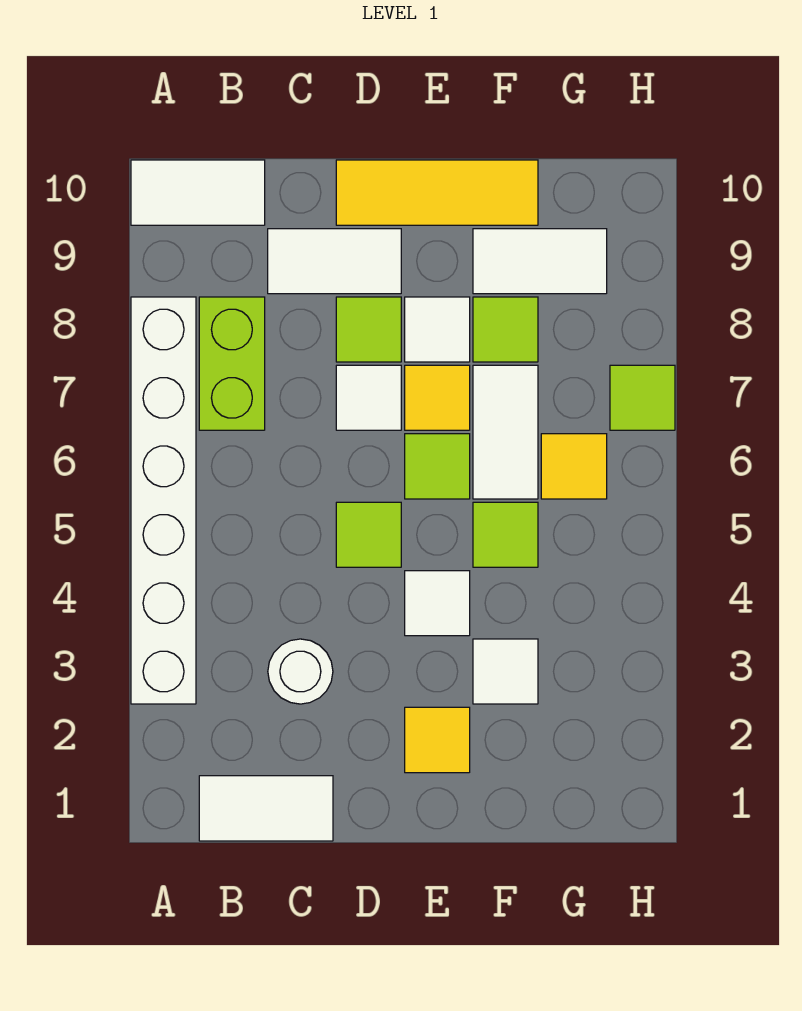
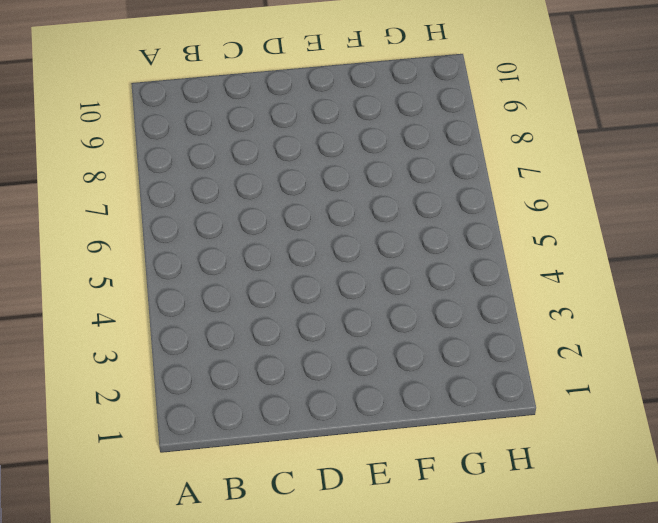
none -> white brick A3:A8 level 1
none -> white tile A10:B10 level 1
none -> white tile B1:C1 level 1

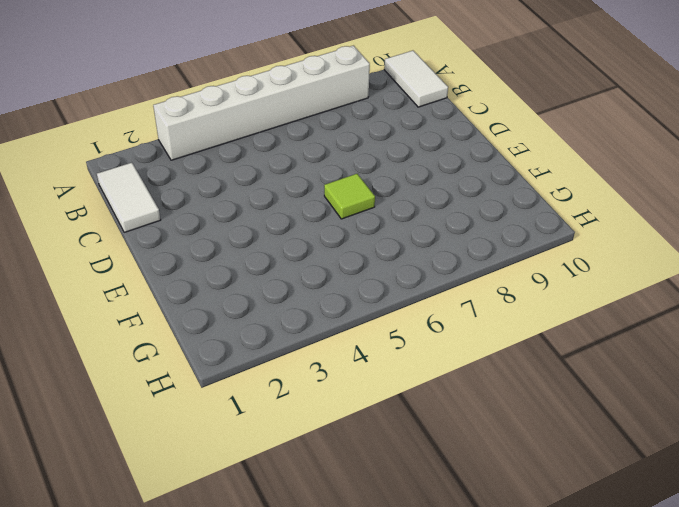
none -> lime brick B7:B8 level 1
none -> white round brick C3 level 1
none -> white tile C9:D9 level 1

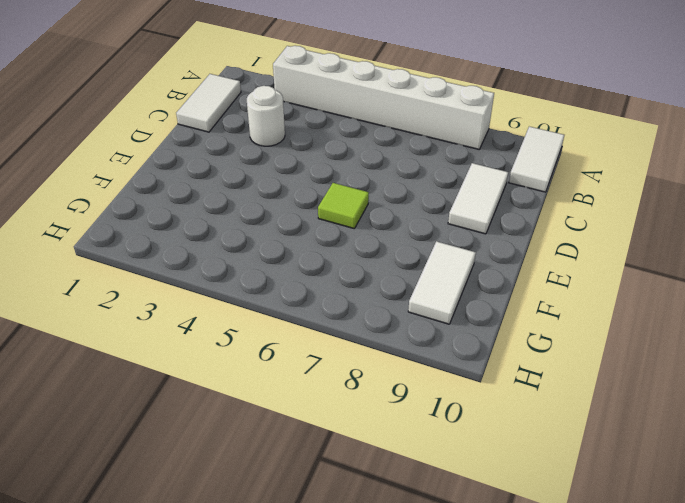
none -> lime brick B7:B8 level 1
none -> lime tile D5 level 1
none -> white tile D7 level 1

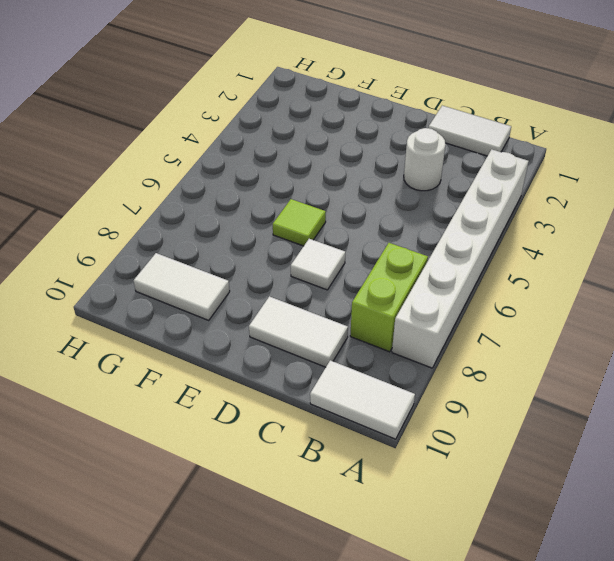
none -> lime tile D5 level 1
none -> lime tile D8 level 1
none -> yellow tile D10:F10 level 1

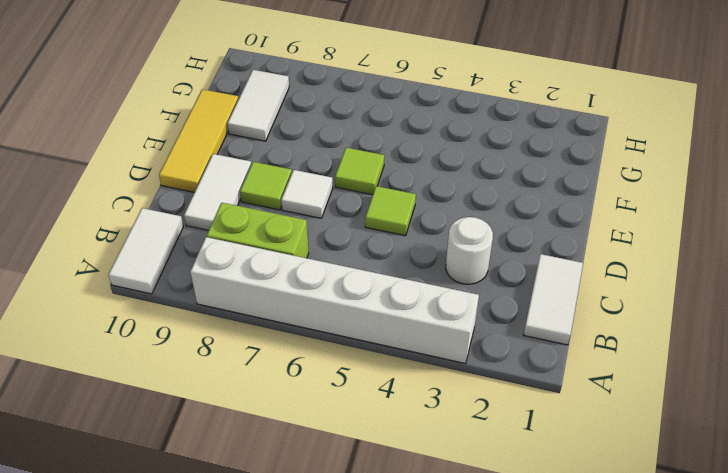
none -> yellow tile E2 level 1
none -> white tile E4 level 1
none -> yellow tile E7 level 1

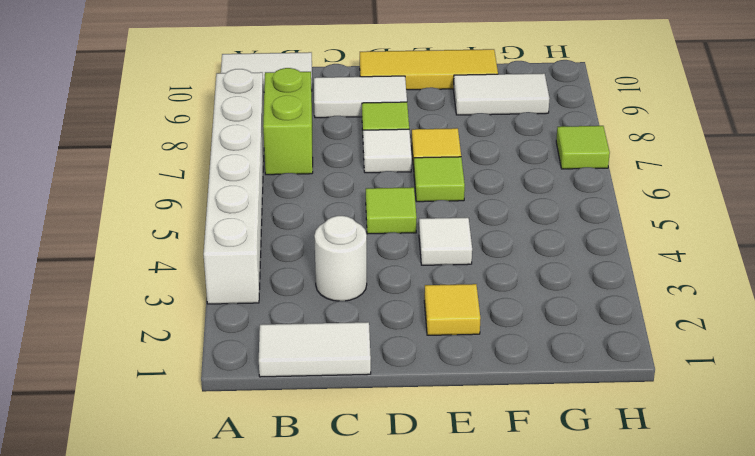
none -> white tile E8 level 1
none -> white tile F3 level 1
none -> lime tile F5 level 1

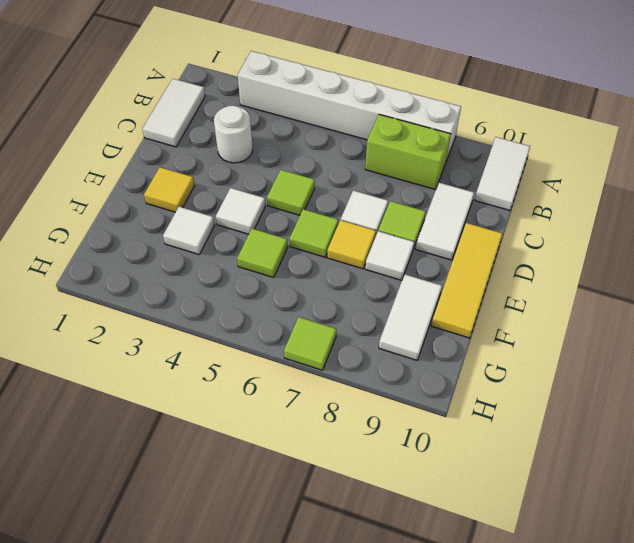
none -> white tile F6:F7 level 1
none -> lime tile F8 level 1
none -> yellow tile G6 level 1

